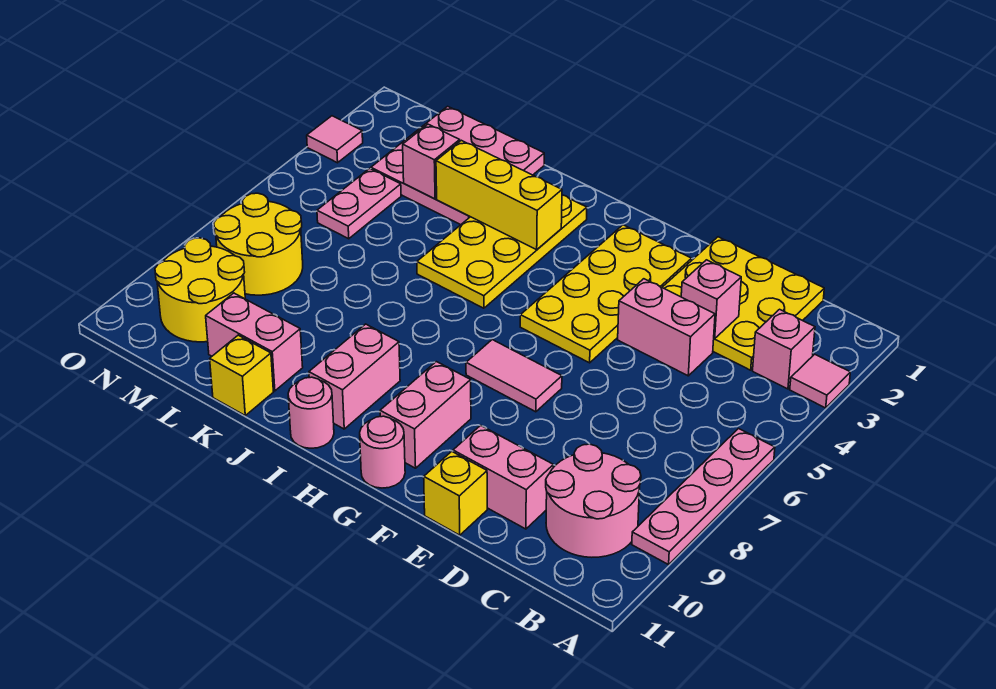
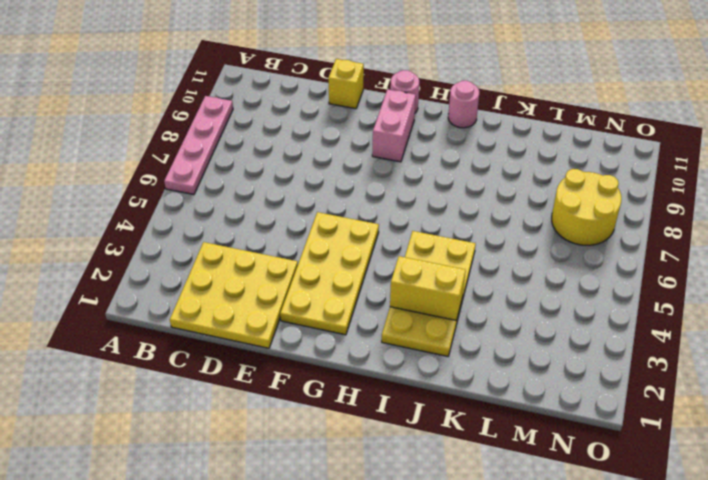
yellow brick I3:J3 level 2 -> yellow brick I3:K3 level 2
none -> pink tile A3 level 1
none -> pink brick B3 level 1
none -> pink round brick B9:C10 level 1

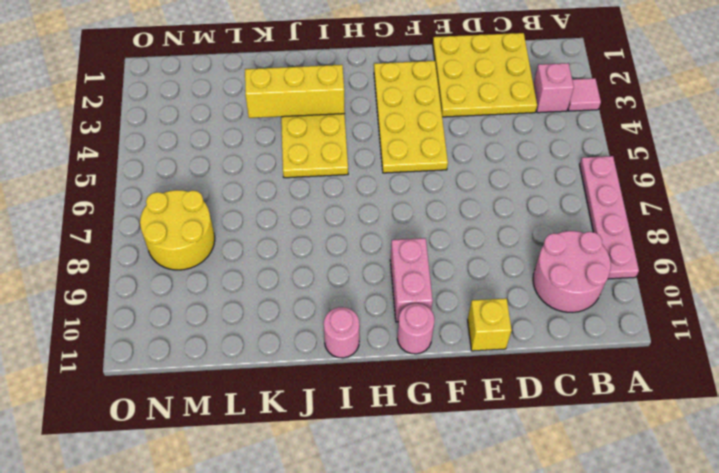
none -> pink brick D4:E4 level 1
none -> pink brick D10:E10 level 1
none -> pink tile F7:G7 level 1

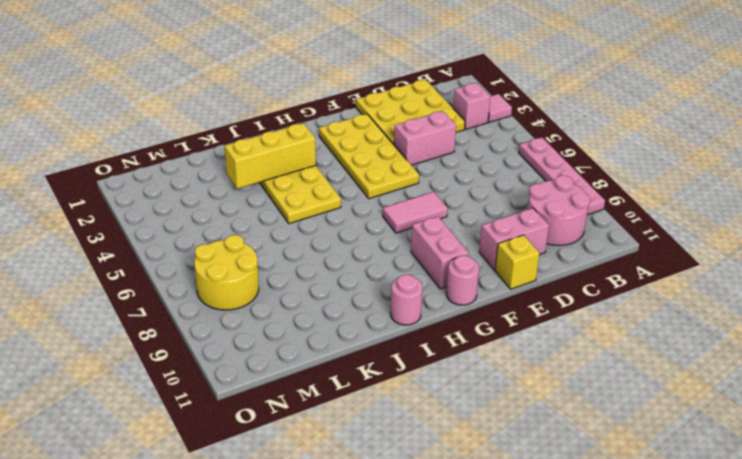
none -> pink brick I9:I10 level 1
none -> pink plate K1:M3 level 1
none -> pink brick K10:L10 level 1

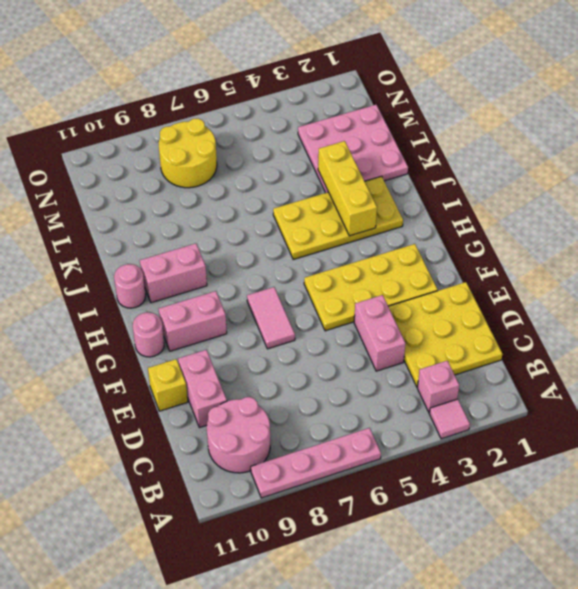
none -> pink brick K10:L10 level 1
none -> yellow brick K11 level 1
none -> pink plate M4:M5 level 1

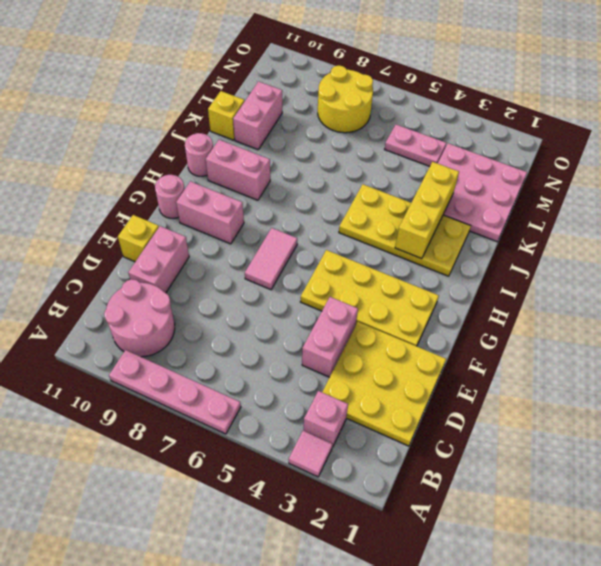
none -> yellow round brick M9:N10 level 1
none -> pink tile O3 level 1
none -> pink brick D3 level 2

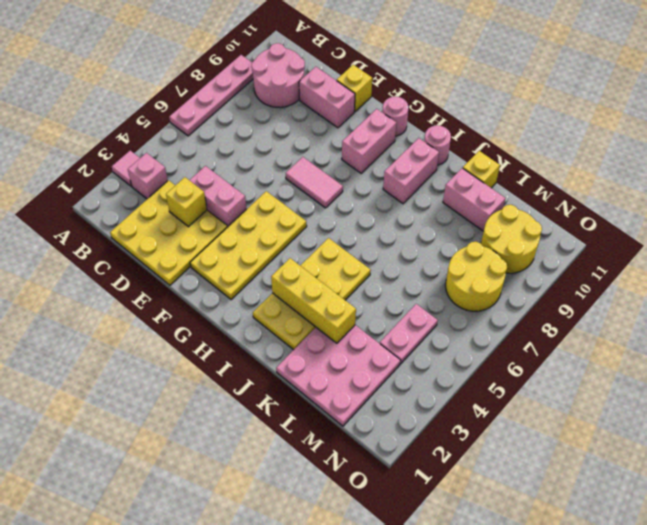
yellow brick D3 level 2 -> pink brick D3 level 2
none -> pink tile O3 level 1
none -> pink brick L3 level 2

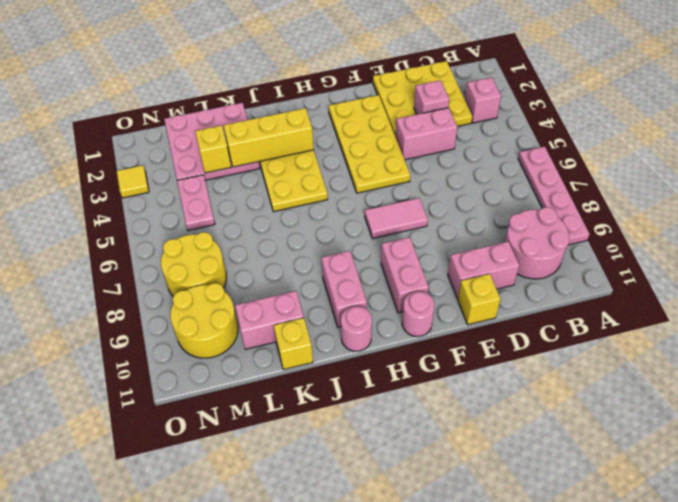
yellow brick L3 level 2 -> pink brick L3 level 2
yellow tile O3 level 1 -> pink tile O3 level 1
none -> pink tile A3 level 1

